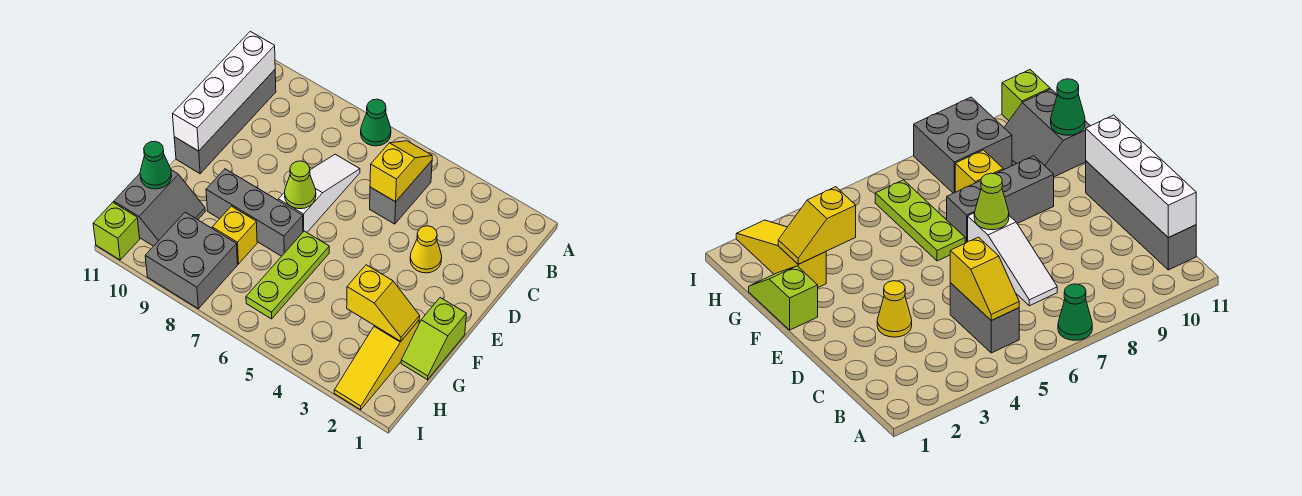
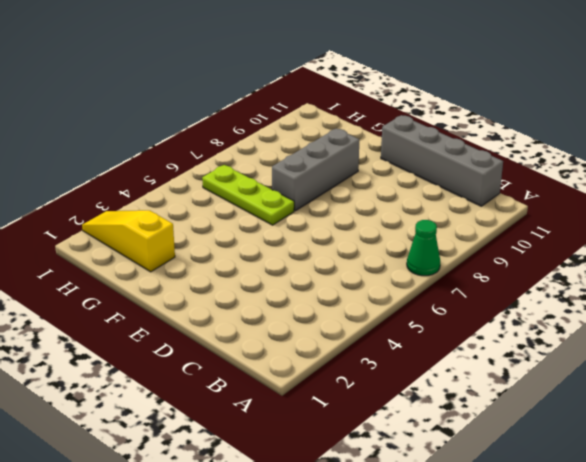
none -> grey brick B5:C5 level 1
none -> white slope C7:E7 level 1 top E
none -> yellow cone D3 level 1

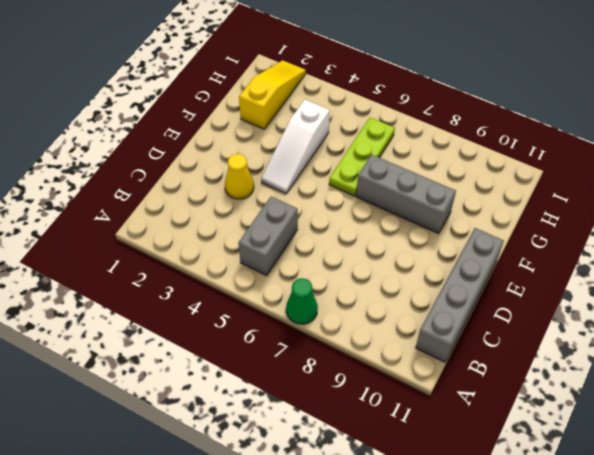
white slope E4:G4 level 1 top G -> white slope C7:E7 level 1 top E
none -> lime slope F1:G1 level 1 top F
none -> yellow brick G8 level 1
none -> grey slope G10:H11 level 1 top 11

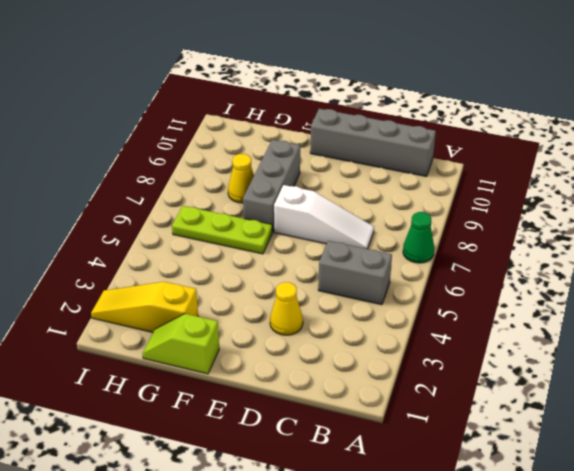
yellow cone G8 level 1 -> yellow brick G8 level 1
none -> grey slope G10:H11 level 1 top 11
none -> grey brick H8:I9 level 1
none -> lime brick I11 level 1

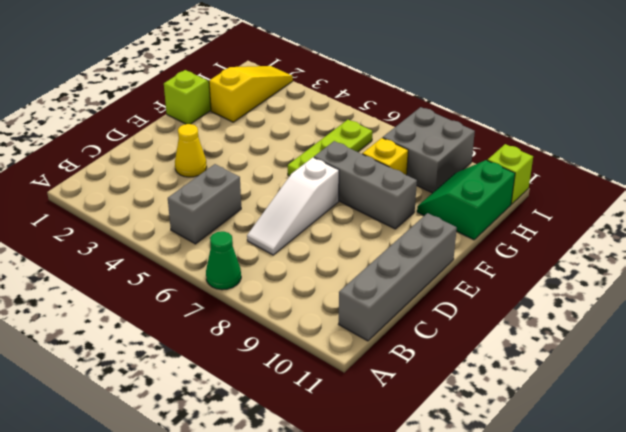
green slope G10:H11 level 1 top 11 -> grey slope G10:H11 level 1 top 11
none -> yellow slope B5:C5 level 2 top C
none -> white brick B11:E11 level 2
none -> lime cone E7 level 2

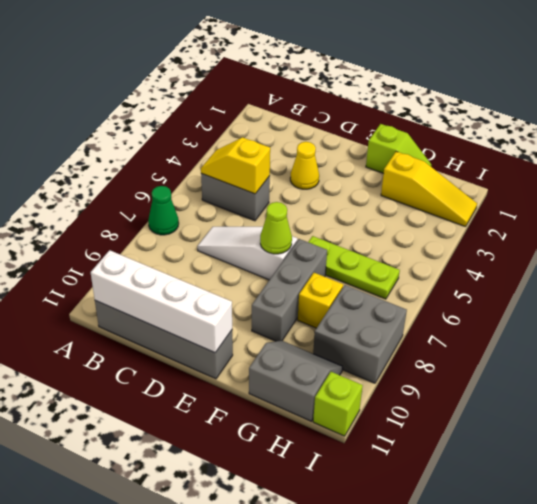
none -> yellow slope G2:G3 level 2 top 3
none -> green cone G11 level 2

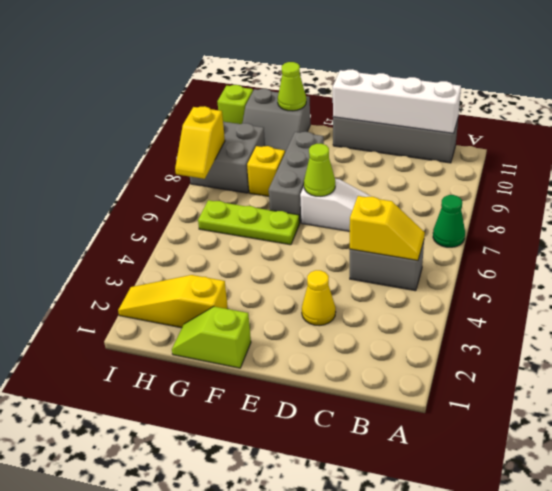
lime cone G11 level 2 -> green cone G11 level 2
yellow slope I7:I8 level 2 top 8 -> yellow slope G2:G3 level 2 top 3

